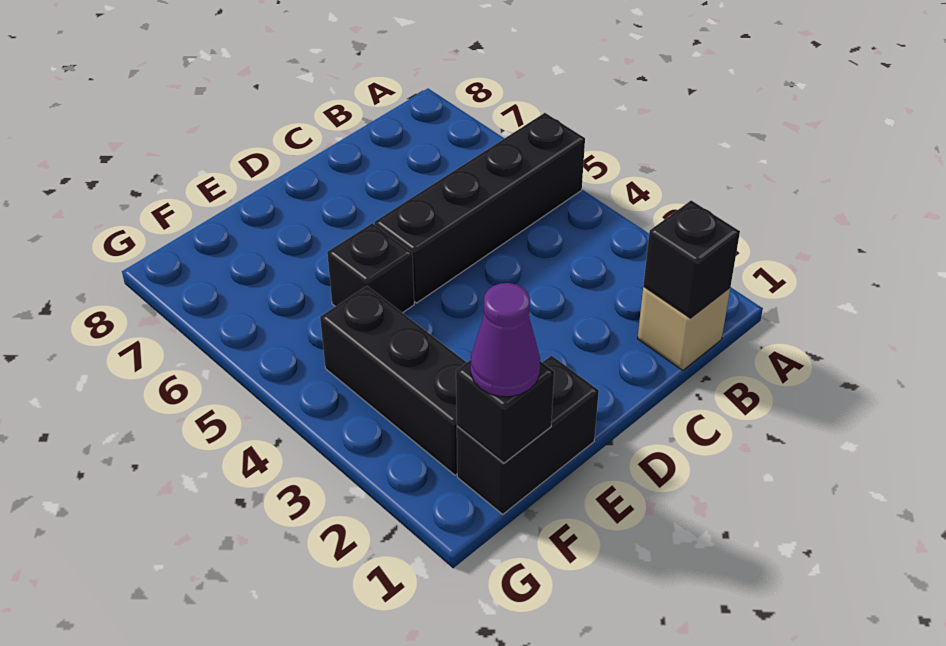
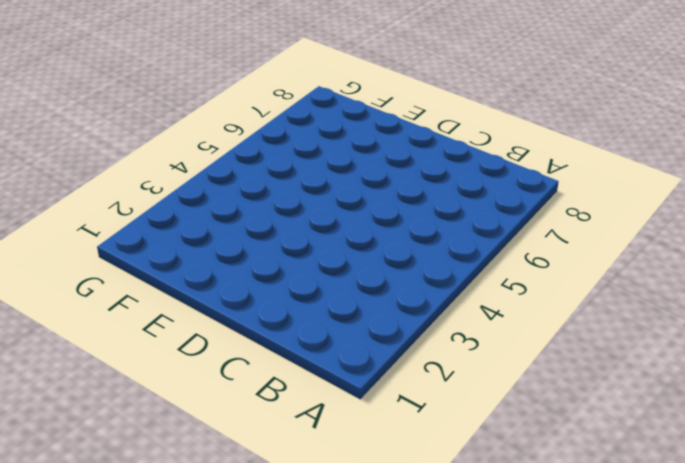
none -> black brick A5:D5 level 1
none -> tan brick B1 level 1

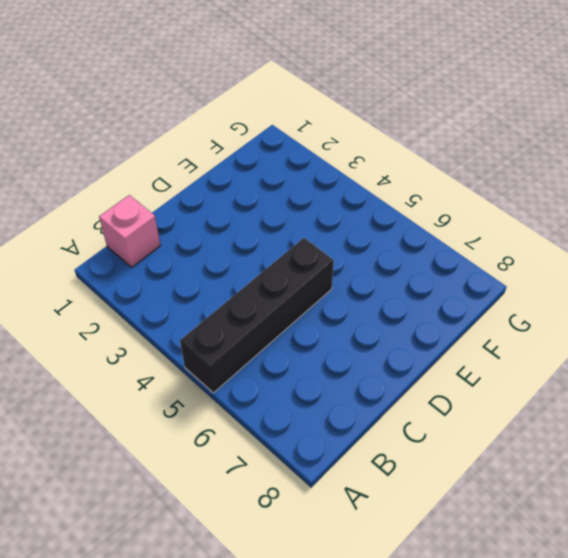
pink brick B1 level 1 -> tan brick B1 level 1
none -> black brick E1:F1 level 1
none -> black brick E5 level 1

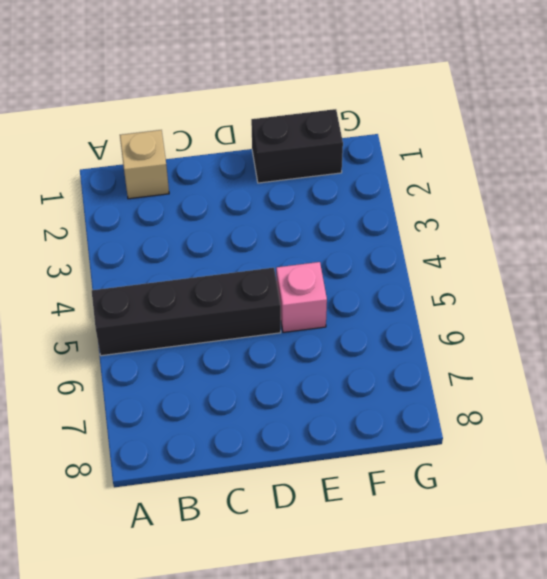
pink brick E5 level 1 -> black brick E5 level 1
none -> black brick F2:F4 level 1
none -> black brick B1 level 2

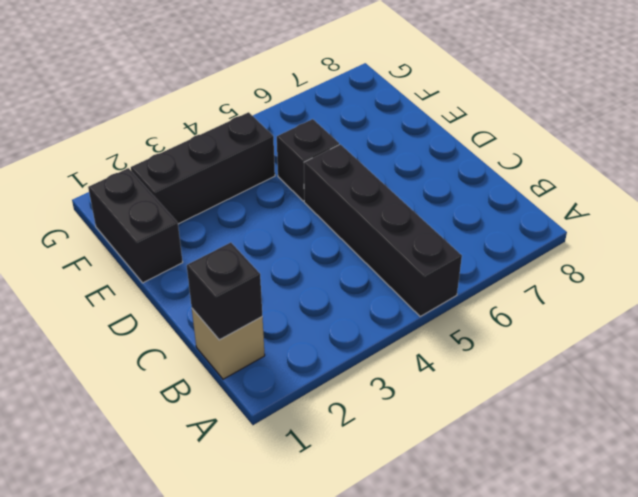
none -> black brick F1 level 2
none -> purple cone F1 level 3

